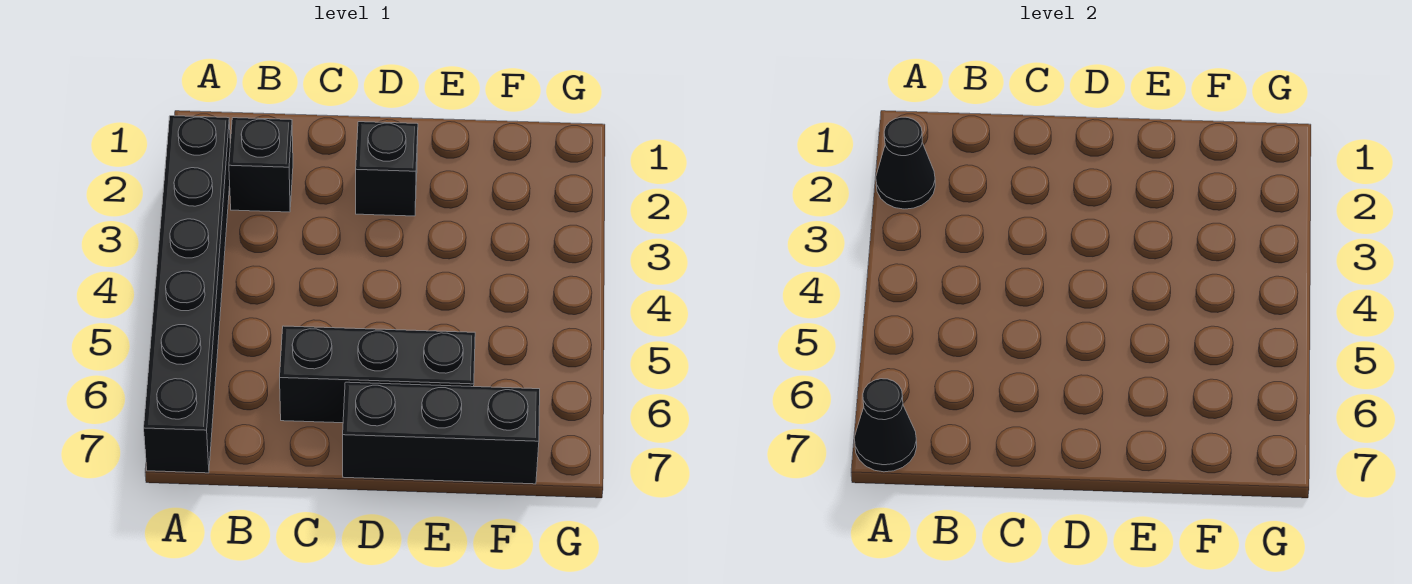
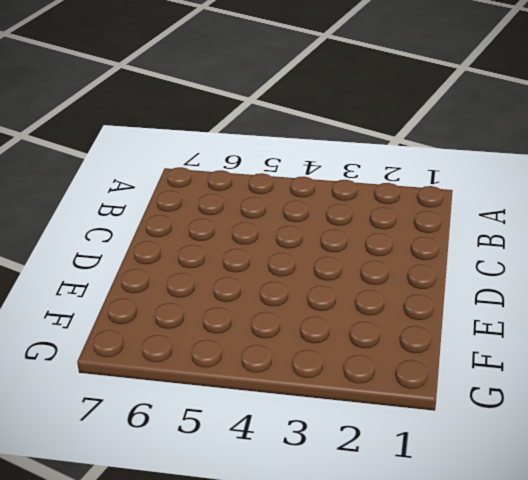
none -> black brick A2:A7 level 1
none -> black brick B2 level 1

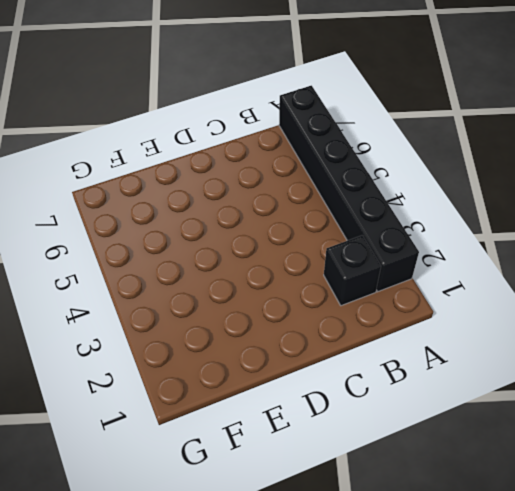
none -> black brick C6:E6 level 1
none -> black brick D2 level 1

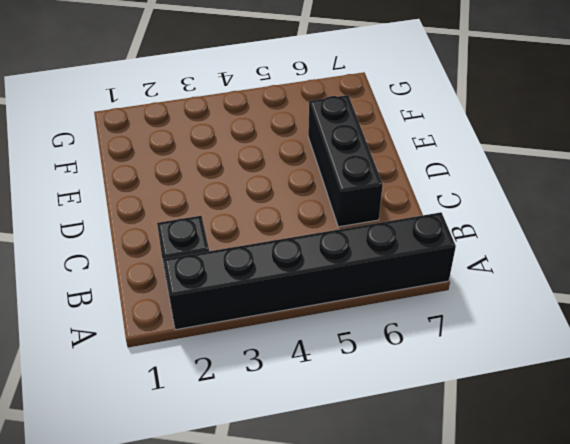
none -> black brick D2 level 1
none -> black brick D7:F7 level 1

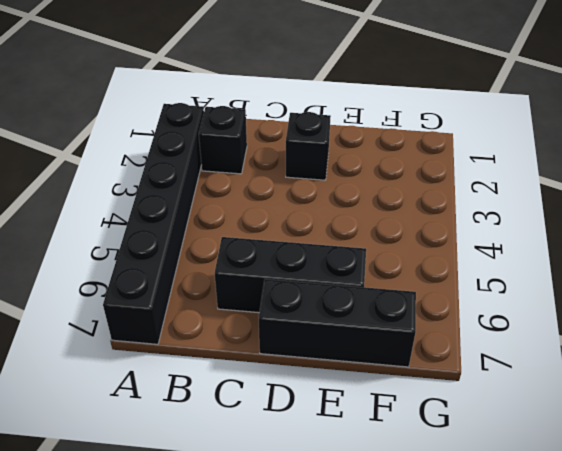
none -> black cone A2 level 2
none -> black cone A7 level 2

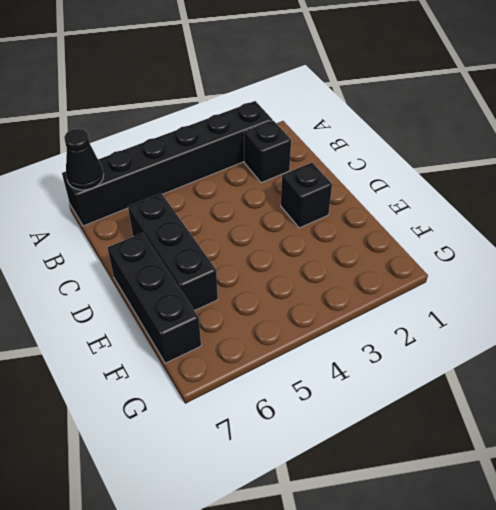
none -> black cone A2 level 2

